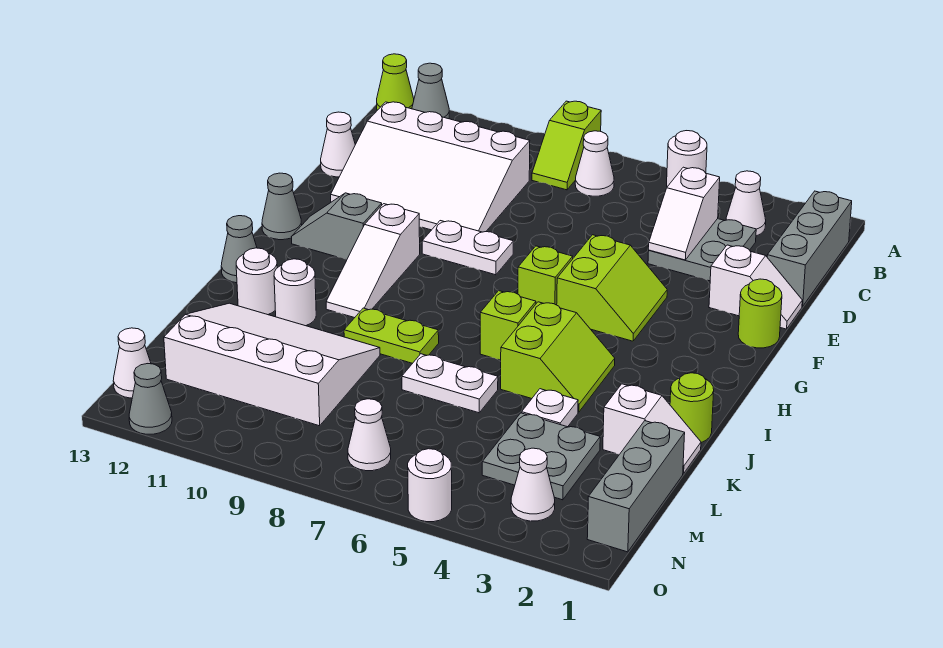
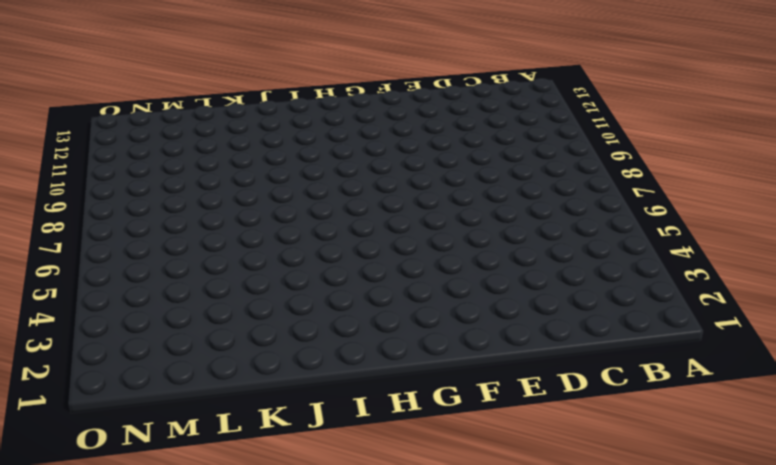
none -> white round brick A5 level 1
none -> lime slope A8:B8 level 1 top A
none -> grey cone A12 level 1
none -> lime cone A13 level 1

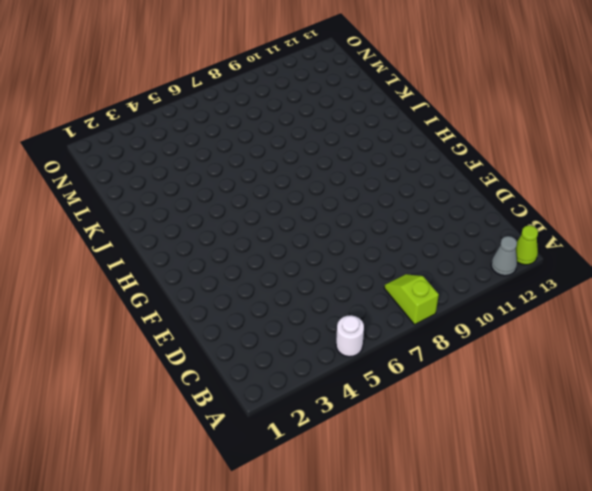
none -> grey brick B1:D1 level 1
none -> white cone B3 level 1
none -> white cone B7 level 1
none -> grey plate C3:D4 level 1

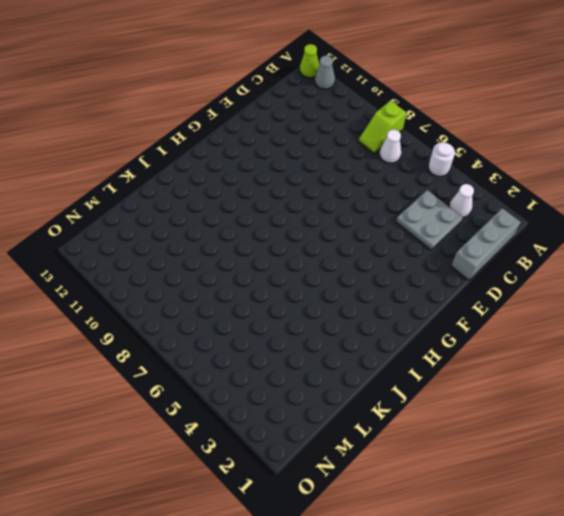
none -> white slope C9:E12 level 1 top C
none -> white cone D13 level 1
none -> white slope E1:E2 level 1 top 2
none -> lime round brick F1 level 1

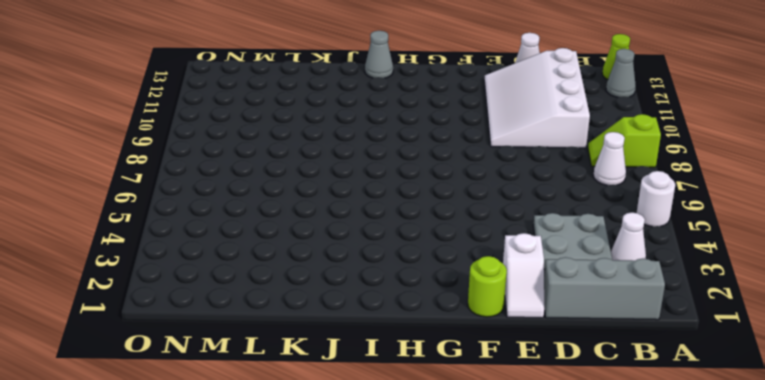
none -> lime slope F4:G5 level 1 top 5
none -> white plate F8:F9 level 1
none -> lime brick G6 level 1
none -> white slope G10:I10 level 1 top G

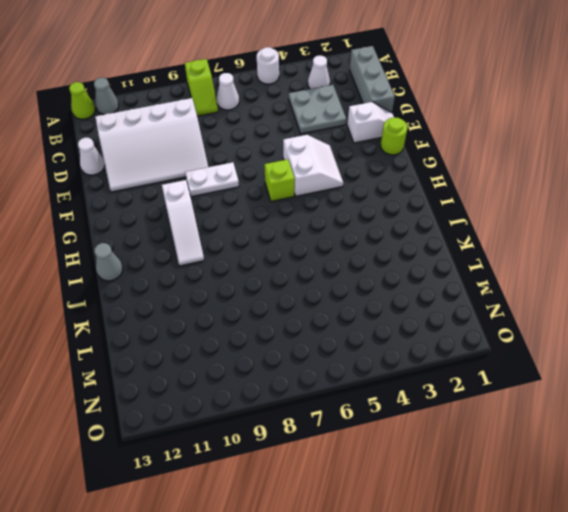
white slope F4:G5 level 1 top 5 -> lime slope F4:G5 level 1 top 5
none -> grey slope G11:G12 level 1 top 11
none -> grey cone G13 level 1
none -> lime slope I4:J5 level 1 top 5
none -> lime brick I6 level 1

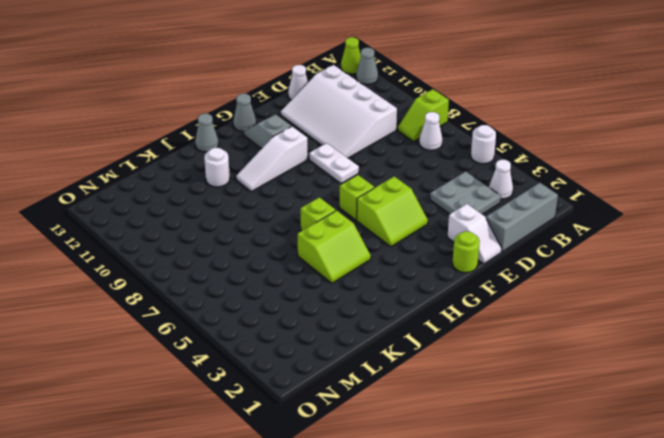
none -> lime round brick J1 level 1
none -> lime plate J8:J9 level 1
none -> white round brick J12 level 1
none -> white slope K1:K2 level 1 top 2

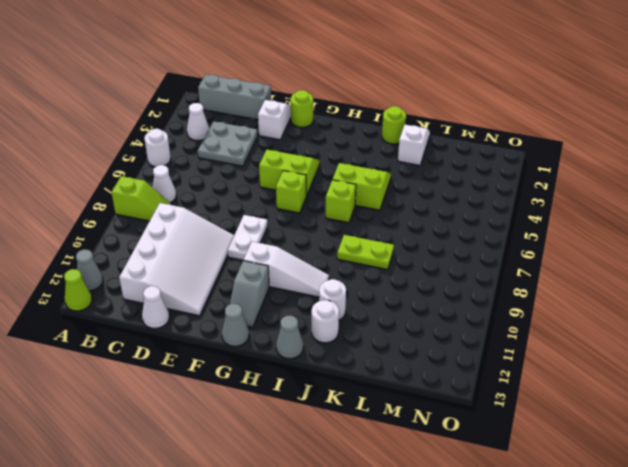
lime plate J8:K8 level 1 -> lime plate J8:J9 level 1
none -> white plate K4 level 1
none -> white plate K6:K7 level 1
none -> white slope K9:M12 level 1 top M
none -> grey brick L1:N1 level 1

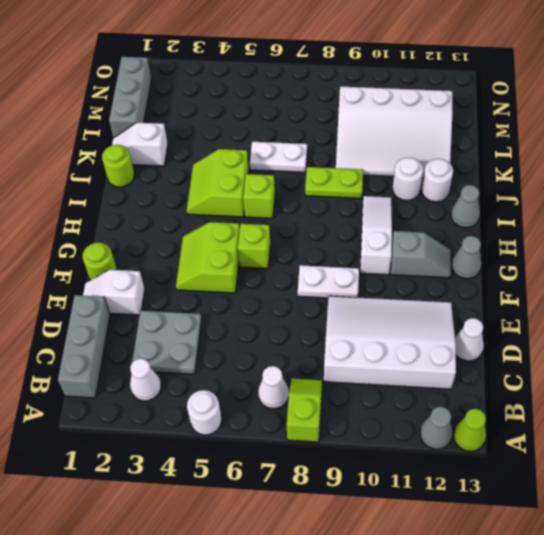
none -> white plate K4 level 1
none -> grey plate L3:M4 level 1
none -> white cone N3 level 1
none -> white cone N7 level 1

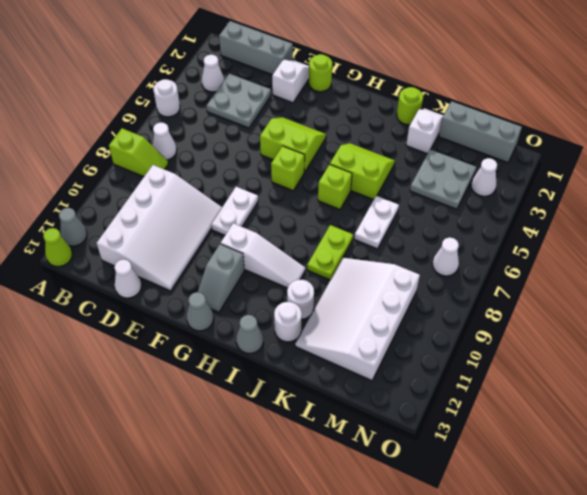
none -> white plate K4 level 1
none -> white cone N13 level 1
none -> white round brick O5 level 1
none -> grey cone O12 level 1

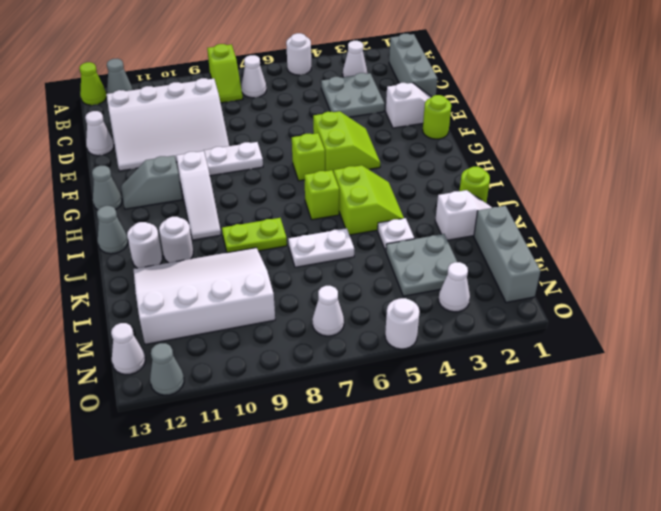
none -> white slope C4:D4 level 2 top C

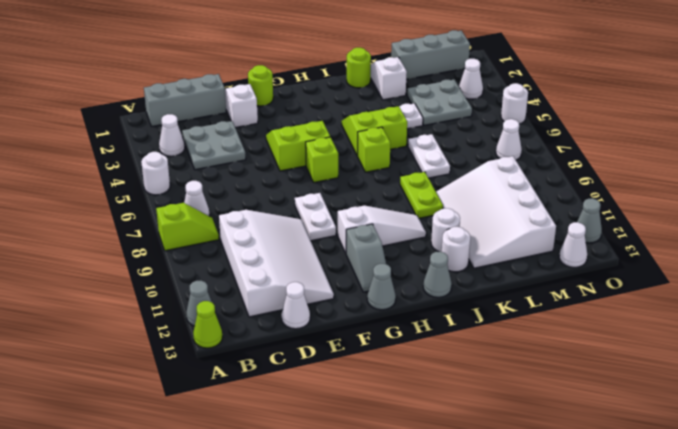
none -> white slope C4:D4 level 2 top C

